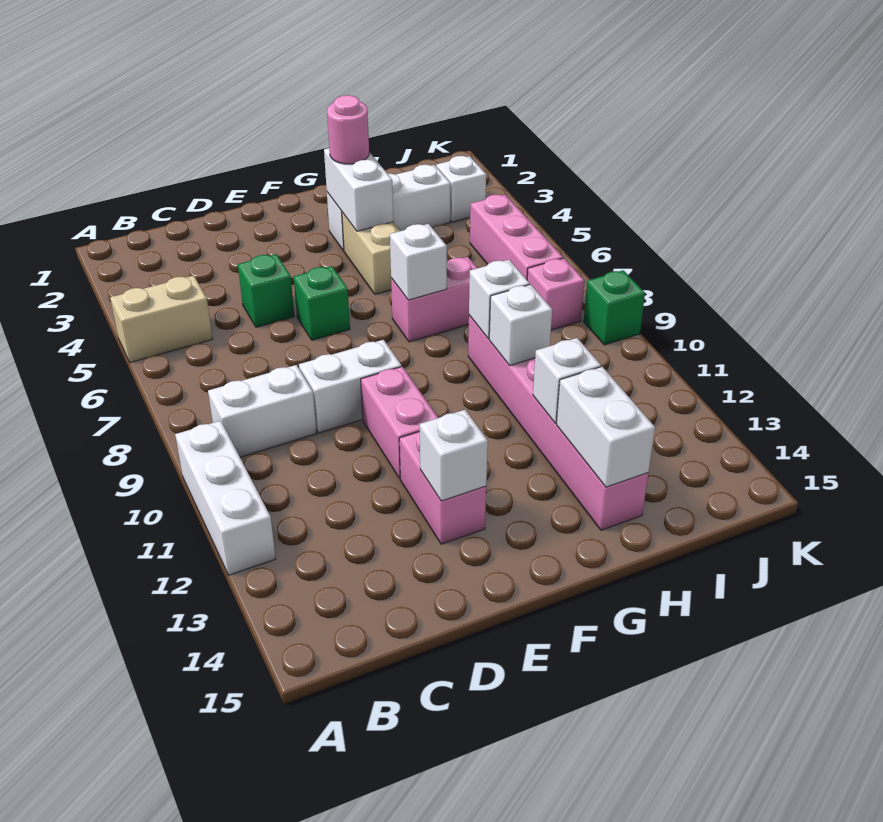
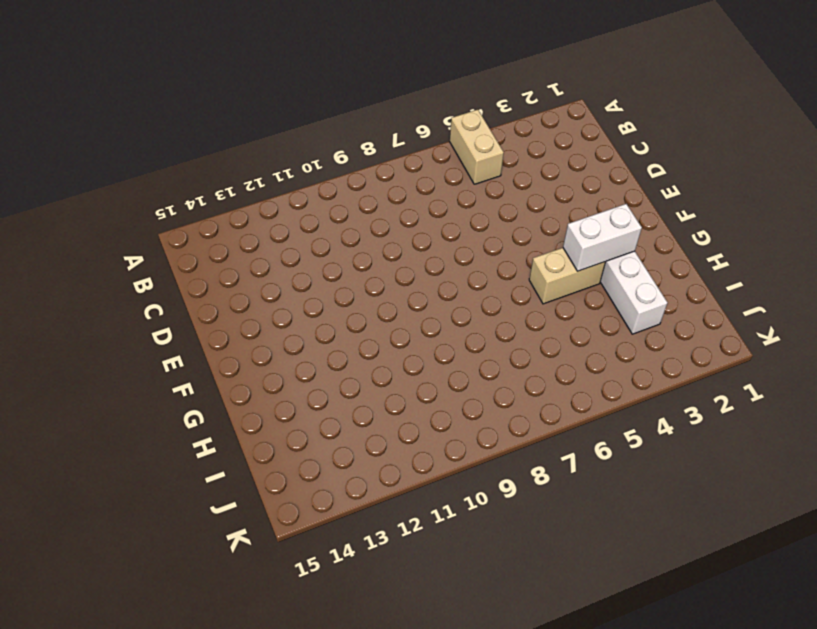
none -> white brick A10:A12 level 1
none -> white brick B9:C9 level 1
none -> green brick D5 level 1

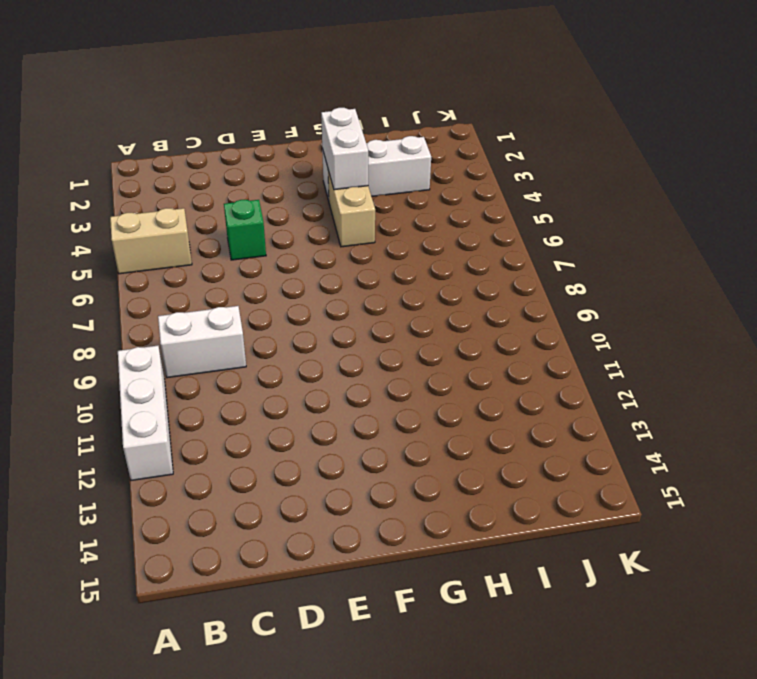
none -> white brick D9:E9 level 1
none -> green brick E6 level 1
none -> pink brick E10:E11 level 1

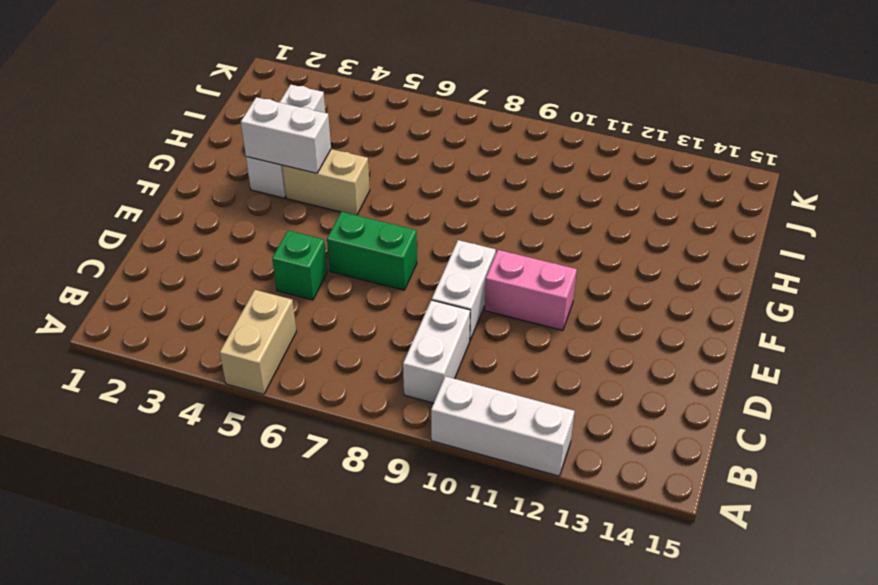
green brick E6:E7 level 1 -> green brick E6 level 1
none -> pink brick E12:E13 level 1
none -> pink brick G7:H7 level 1
none -> pink brick H9:H14 level 1

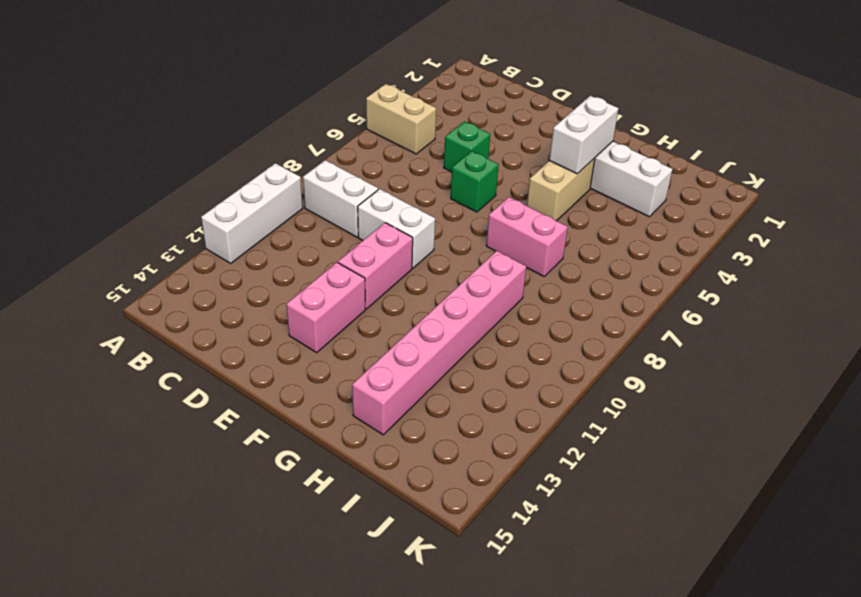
none -> white brick J3 level 1
none -> pink brick J5:J7 level 1
none -> pink brick J8 level 1

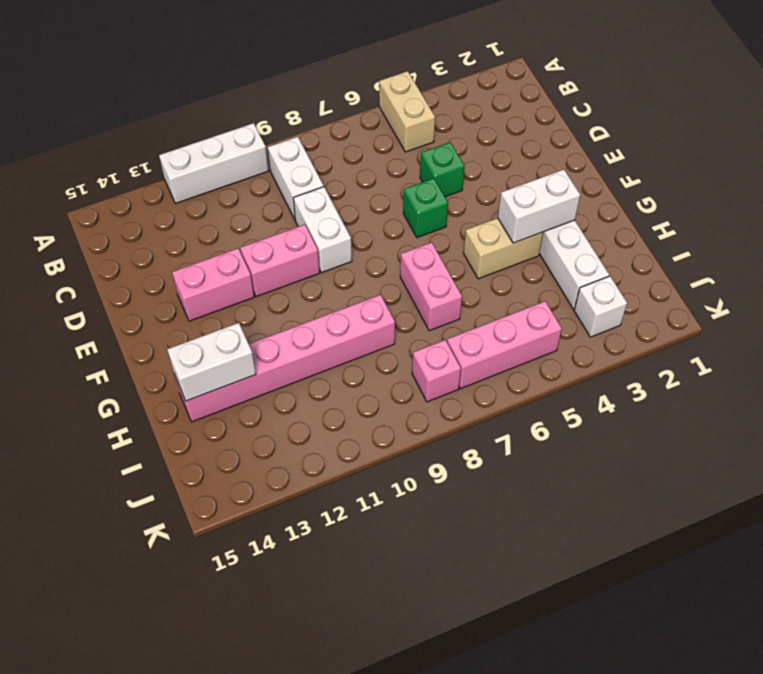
none -> green brick K9 level 1
none -> white brick E13 level 2
none -> white brick G7 level 2

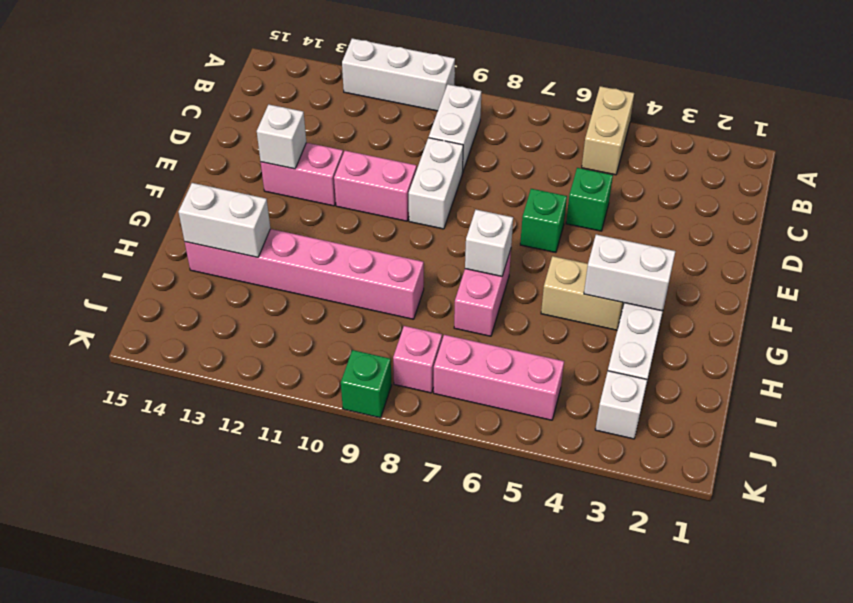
none -> white brick H9 level 2
none -> white brick H10 level 2
none -> white brick H12 level 2

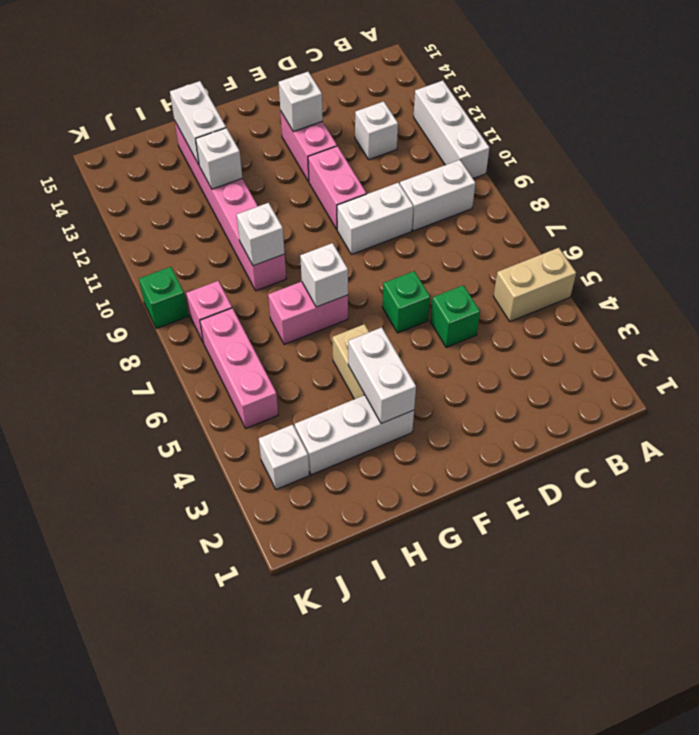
white brick C12 level 1 -> white brick H10 level 2
none -> pink round brick G3 level 3

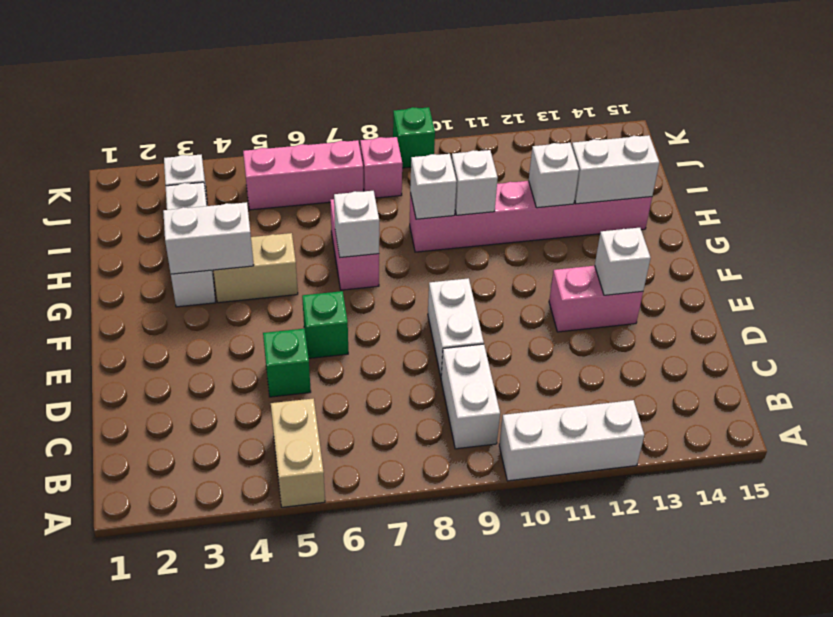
none -> pink brick E10:E11 level 1
none -> pink round brick G3 level 3

